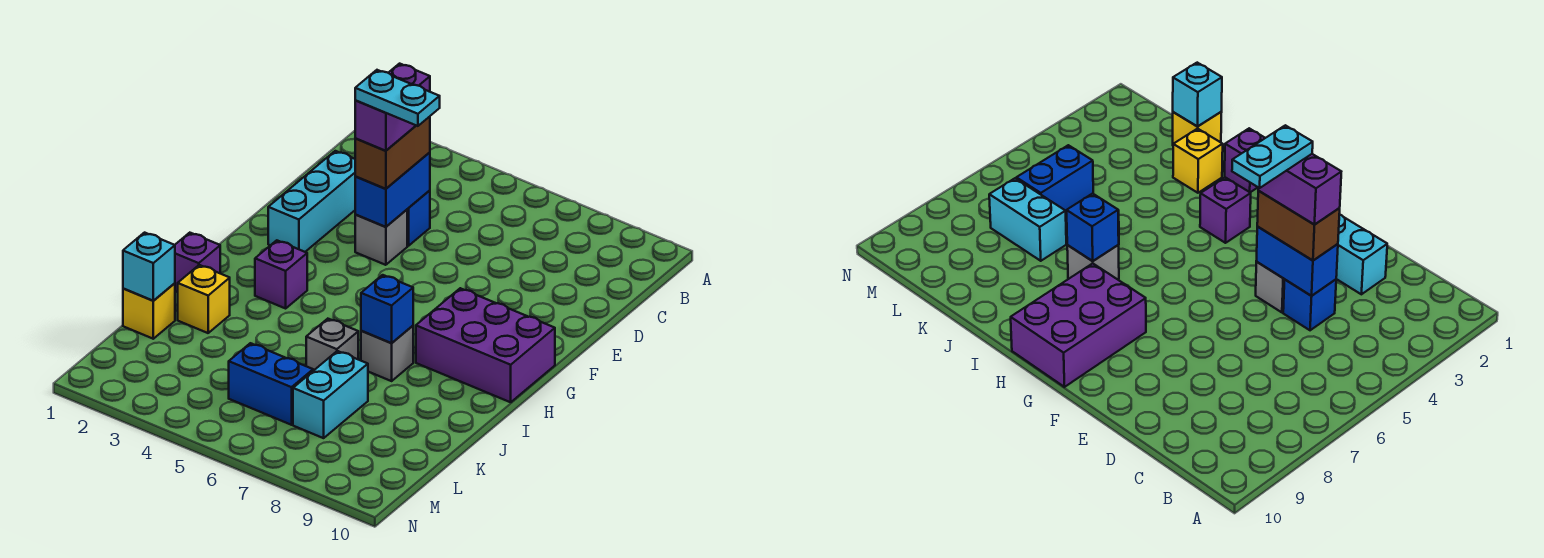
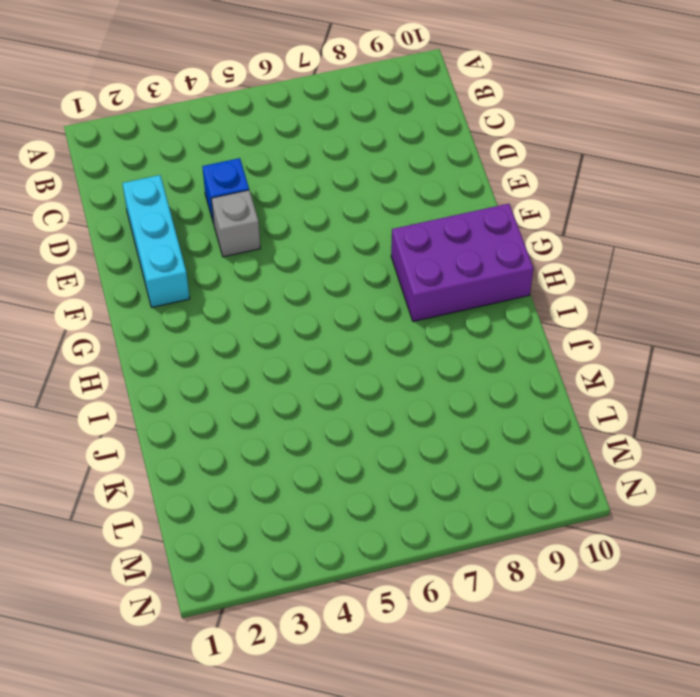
none -> purple brick H3 level 1
none -> purple brick I1 level 1
none -> grey brick I7 level 1

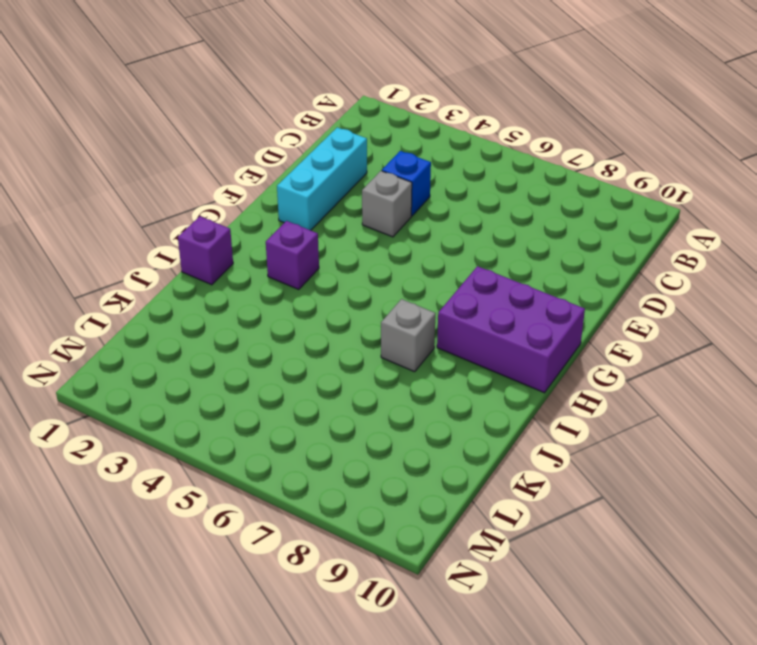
none -> yellow brick J2 level 1
none -> grey brick J6 level 1
none -> yellow brick K1 level 1

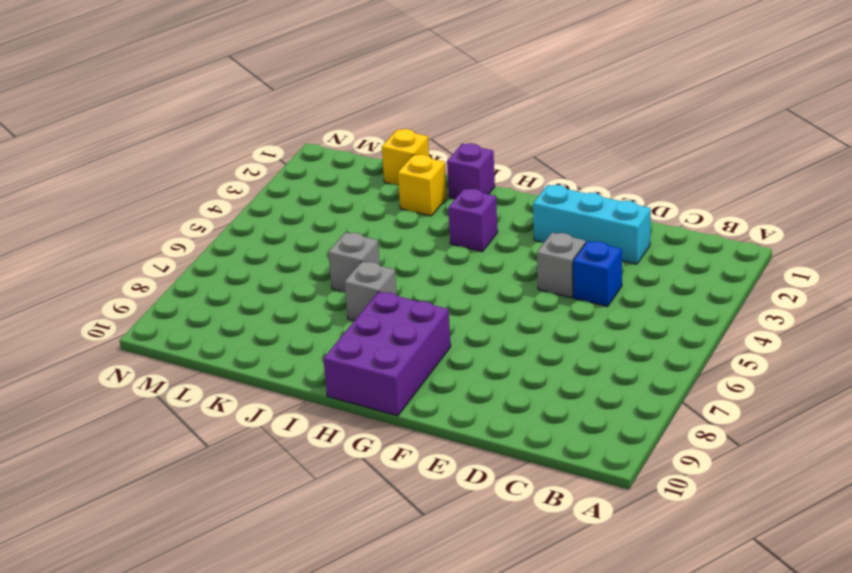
none -> cyan brick K7:L7 level 1
none -> blue brick L5:L6 level 1
none -> blue brick D4:E4 level 2

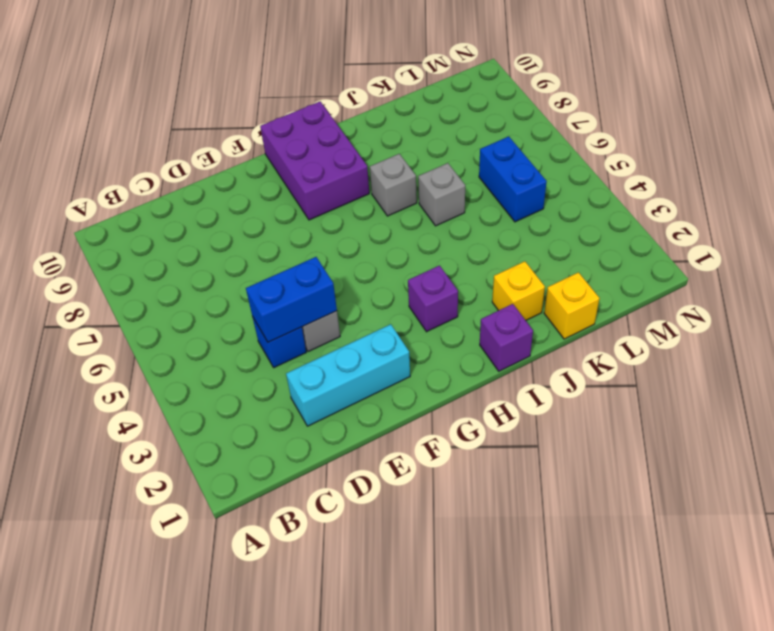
none -> cyan brick K7:L7 level 1
none -> blue brick I7 level 2
none -> cyan brick K1 level 2

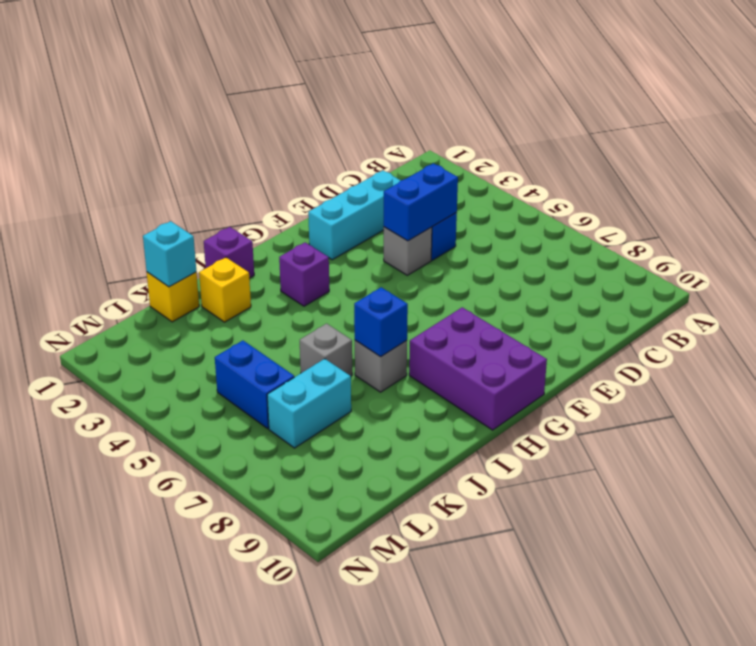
none -> brown brick D4:E4 level 3
none -> purple brick D4:E4 level 4
none -> cyan plate E4:E5 level 5

